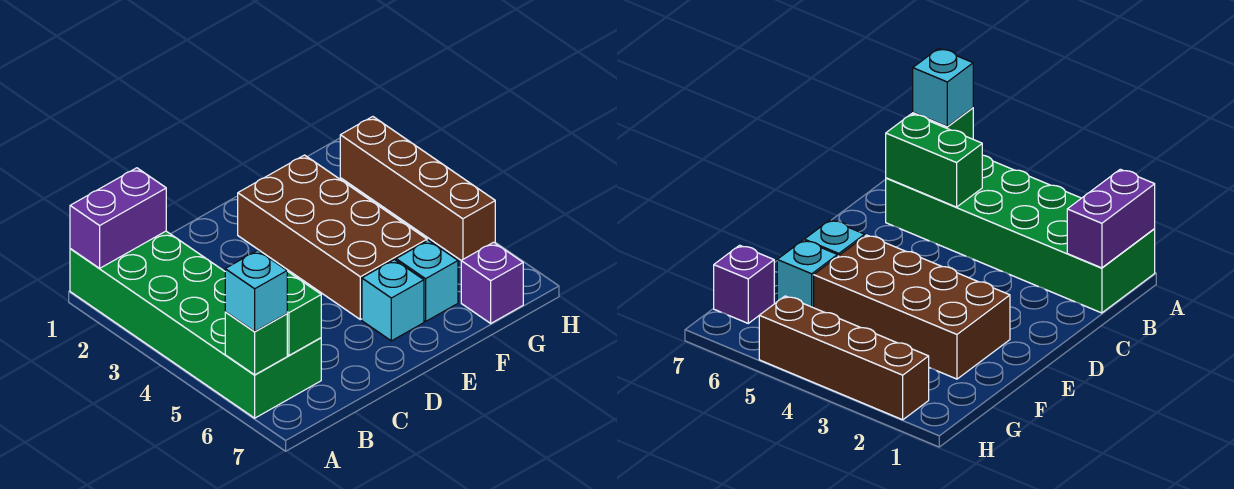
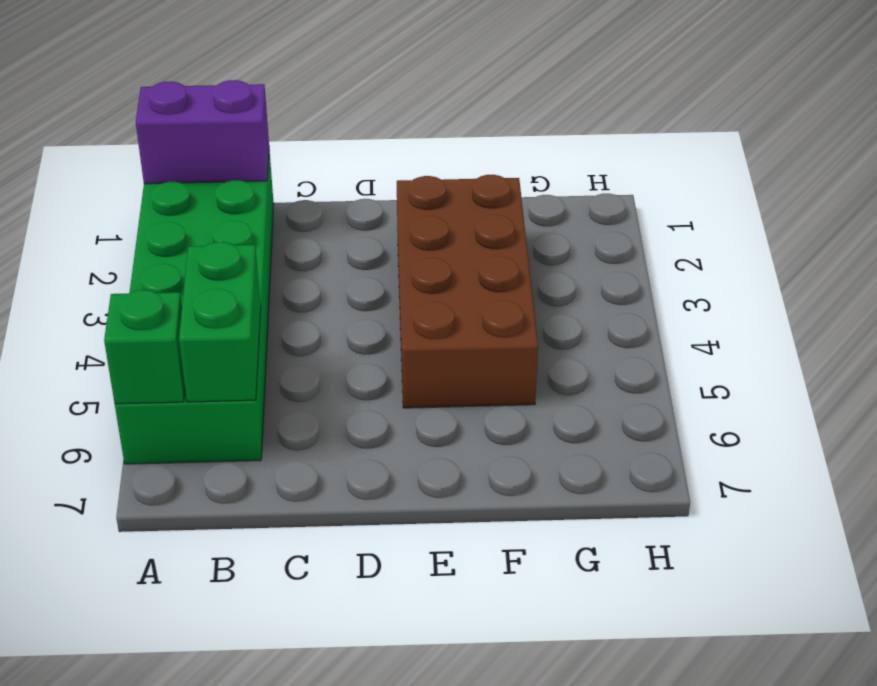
none -> cyan brick E6 level 1
none -> cyan brick F6 level 1

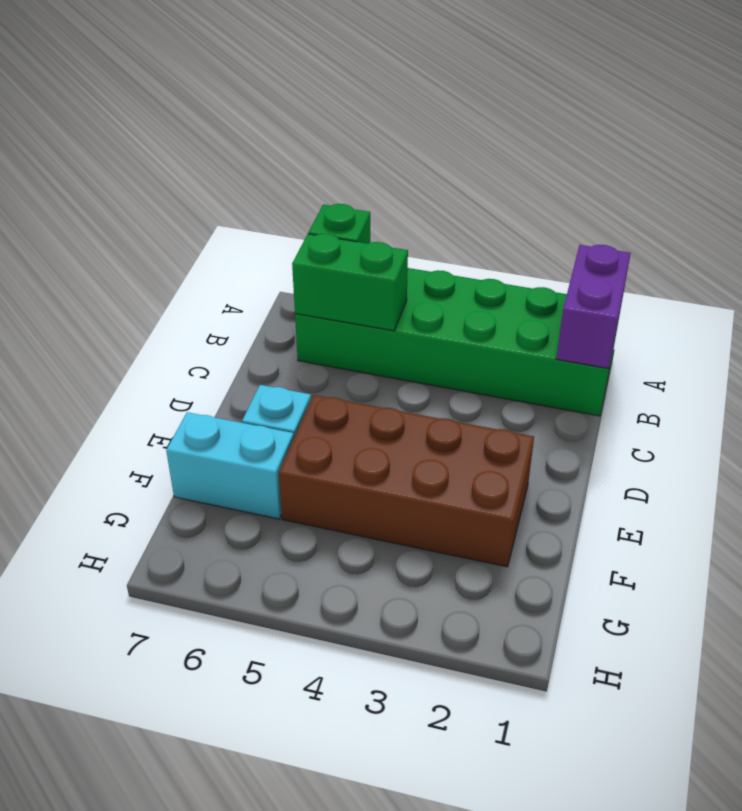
cyan brick F6:F7 level 1 -> cyan brick F6 level 1
none -> purple brick G7 level 1
none -> brown brick H2:H5 level 1

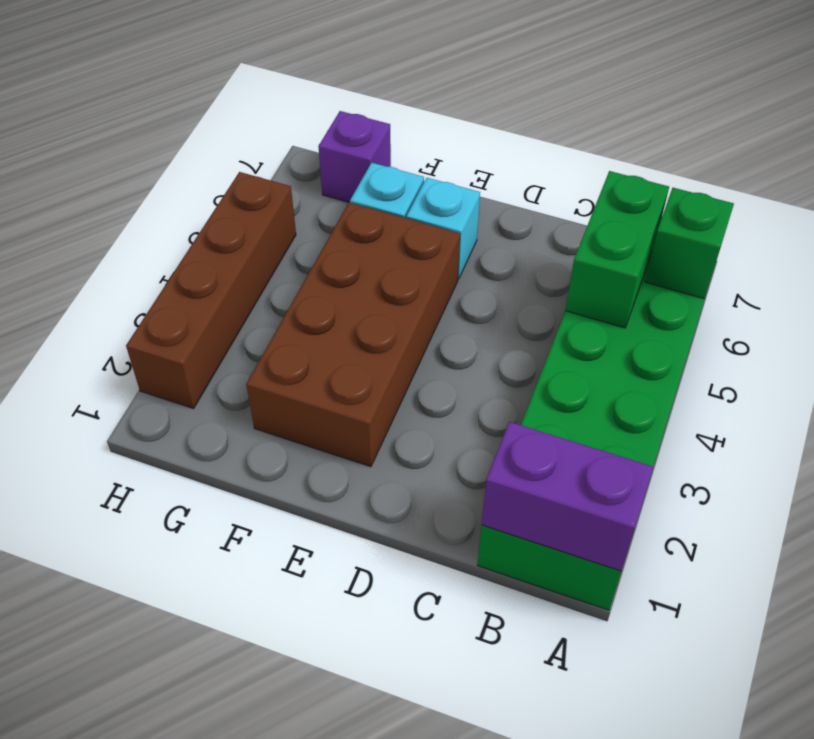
none -> cyan brick A6 level 3

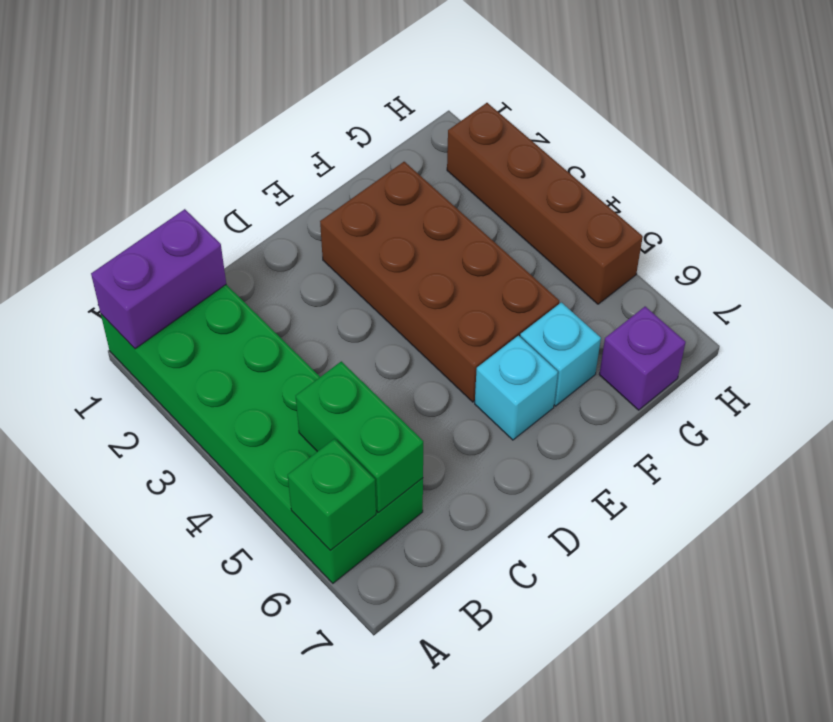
none -> cyan brick A6 level 3

